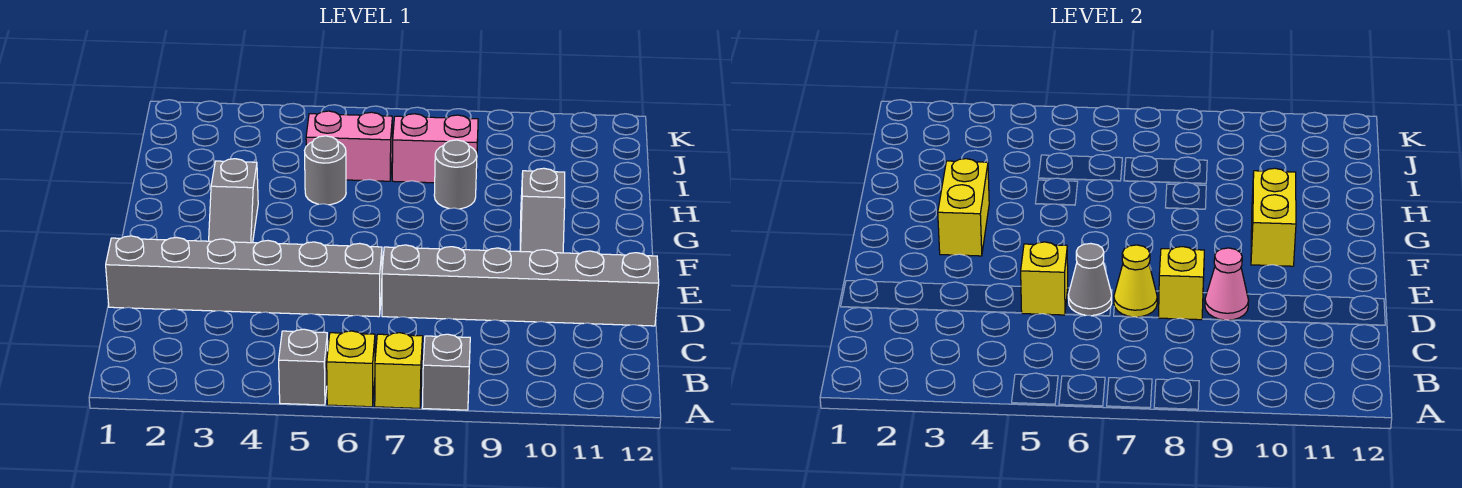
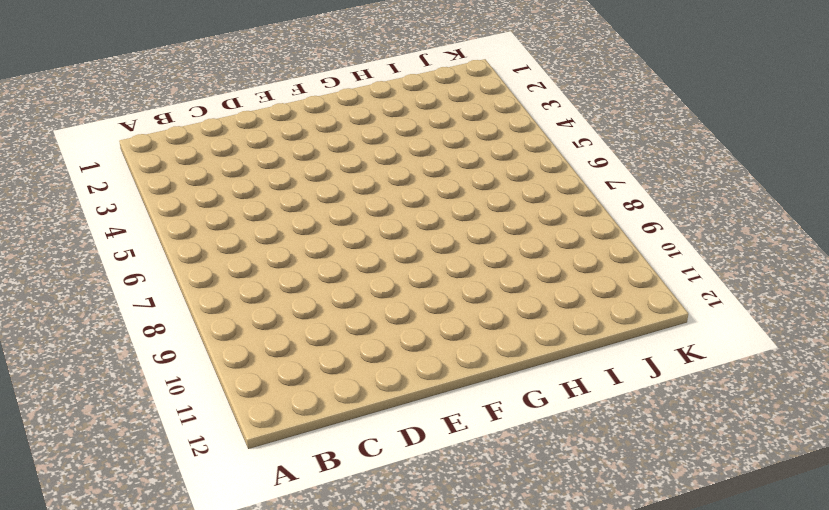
none -> grey brick A5 level 1
none -> yellow brick A6 level 1
none -> yellow brick A7 level 1

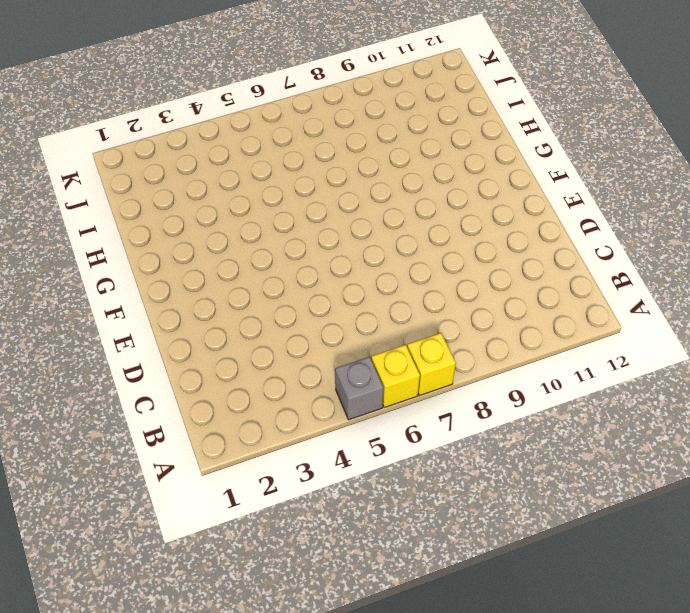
none -> grey brick A8 level 1
none -> grey brick D1:D6 level 1
none -> grey brick D7:D12 level 1

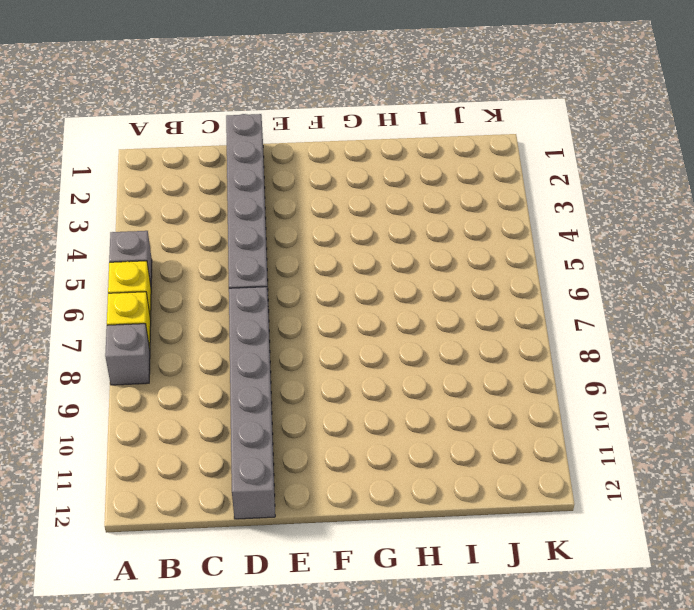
none -> grey slope F3:G3 level 1 top G
none -> grey slope F10:G10 level 1 top G
none -> grey round brick H5 level 1

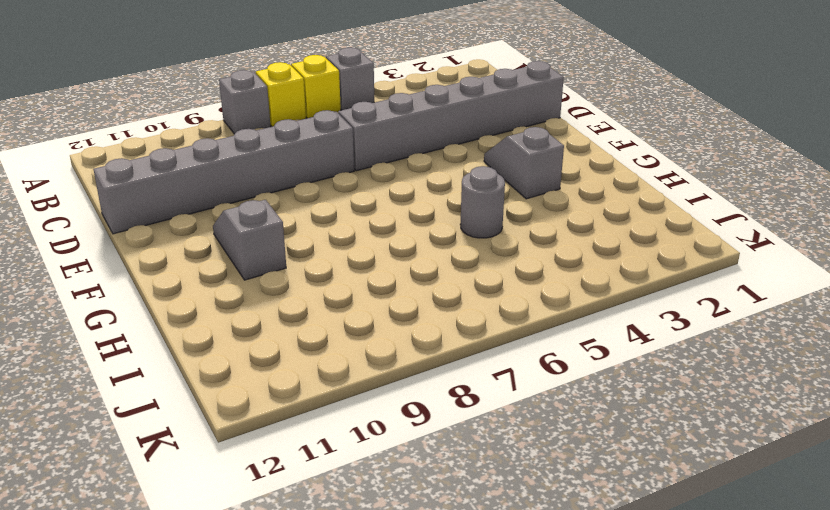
none -> grey round brick H8 level 1
none -> pink brick I5:I6 level 1
none -> pink brick I7:I8 level 1

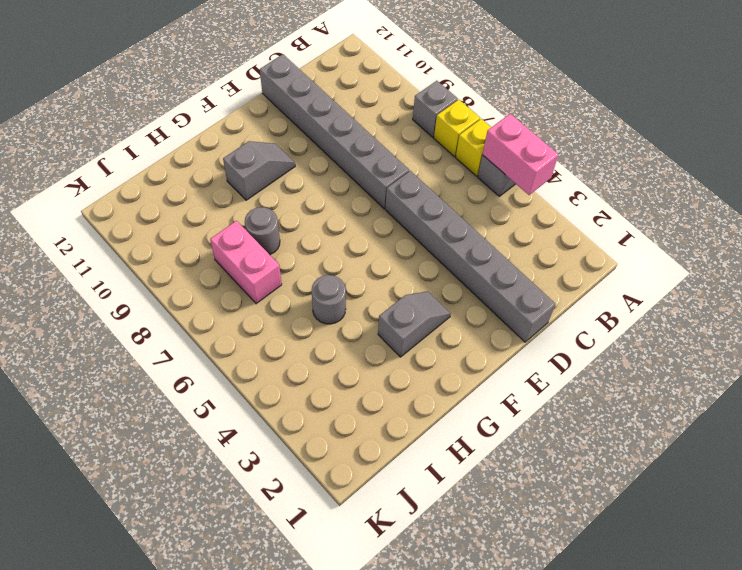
pink brick A4:A5 level 2 -> pink brick I5:I6 level 1
none -> yellow brick D5 level 2
none -> grey cone D6 level 2
none -> yellow cone D7 level 2

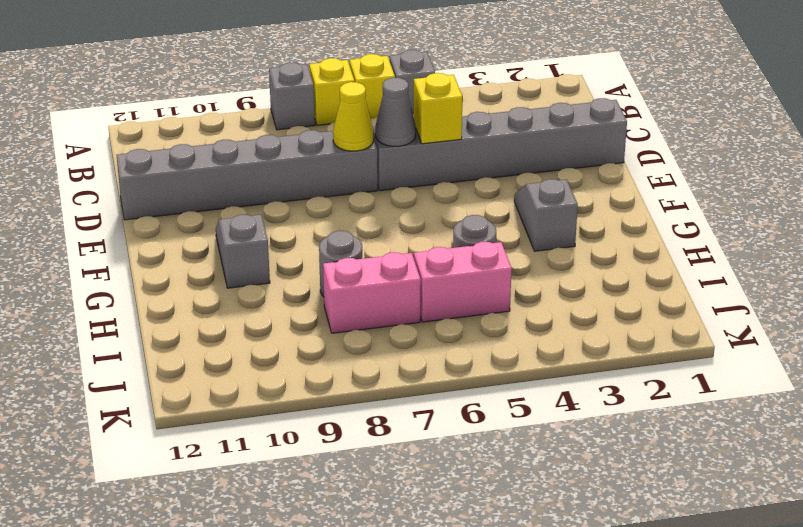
none -> yellow brick D8 level 2
none -> pink cone D9 level 2
none -> yellow brick F3:G3 level 2

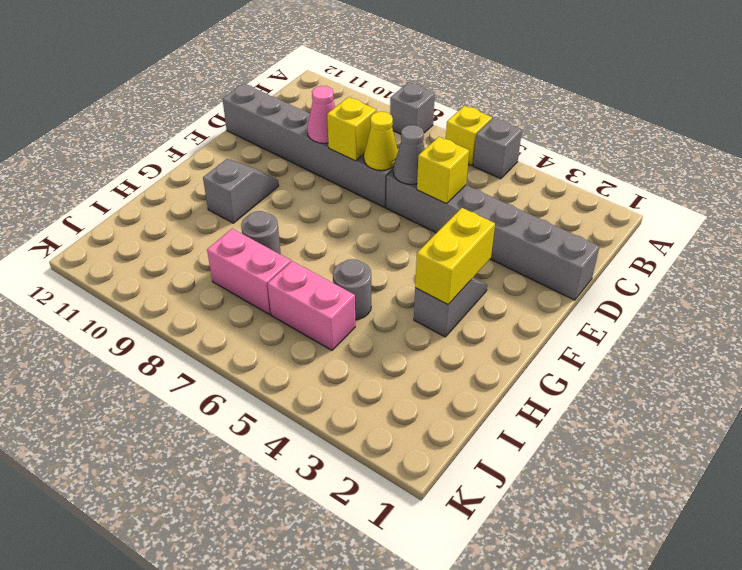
none -> yellow brick A7 level 1
none -> yellow brick F10:G10 level 2

